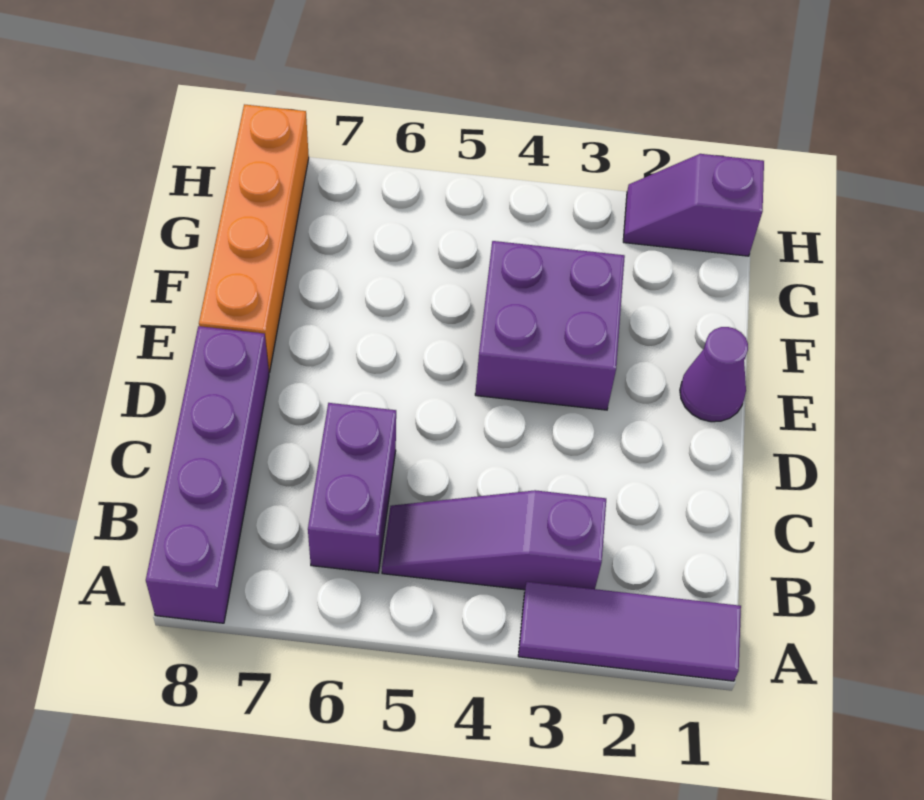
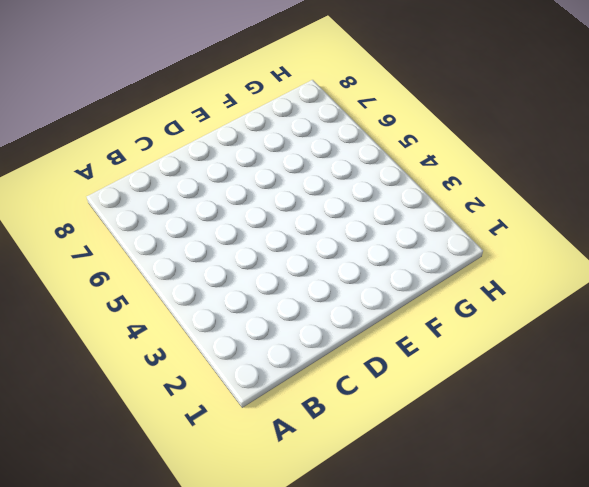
none -> purple tile A1:A3 level 1
none -> purple brick A8:D8 level 1

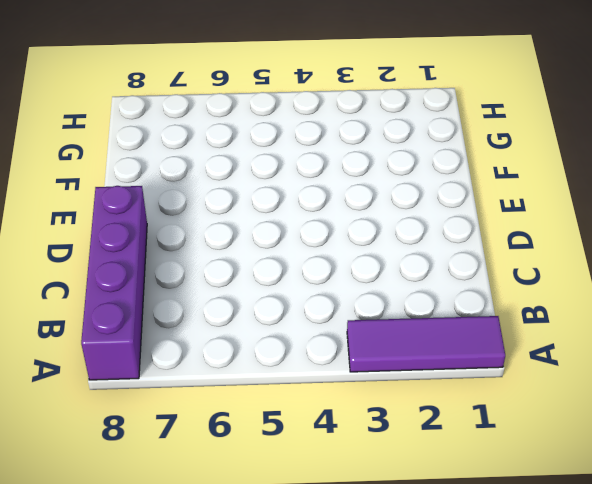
none -> purple slope B3:B5 level 1 top 3
none -> purple brick B6:C6 level 1

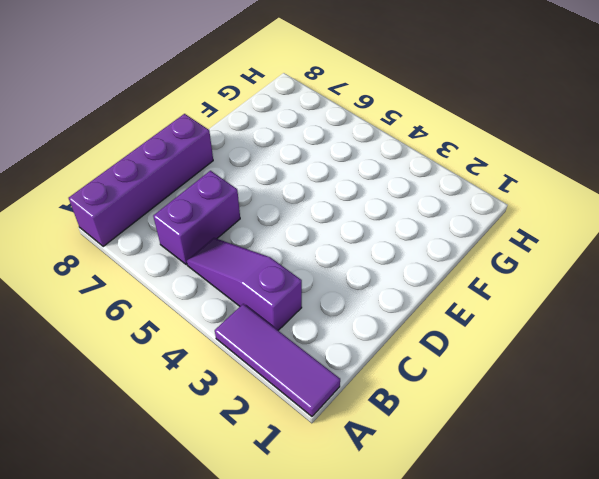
none -> purple cone E1 level 1
none -> purple brick E3:F4 level 1

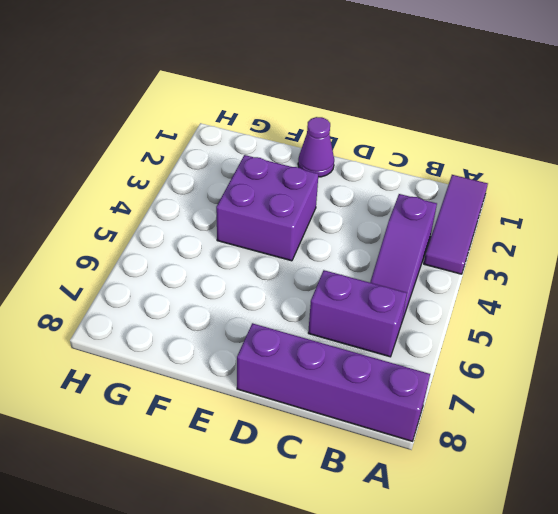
none -> orange brick E8:H8 level 1
none -> purple slope H1:H2 level 1 top 1

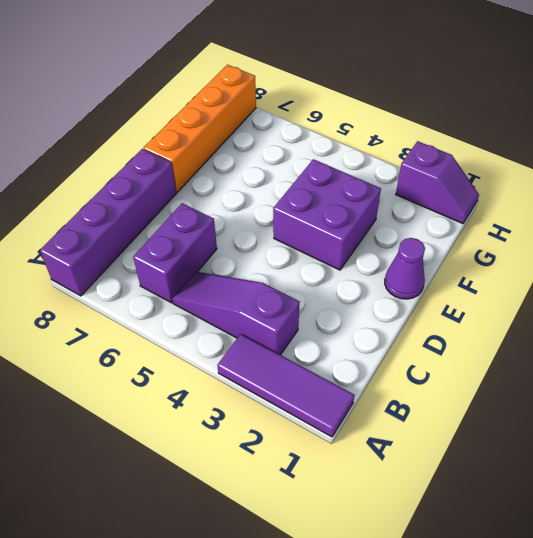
purple slope H1:H2 level 1 top 2 -> purple slope H1:H2 level 1 top 1

